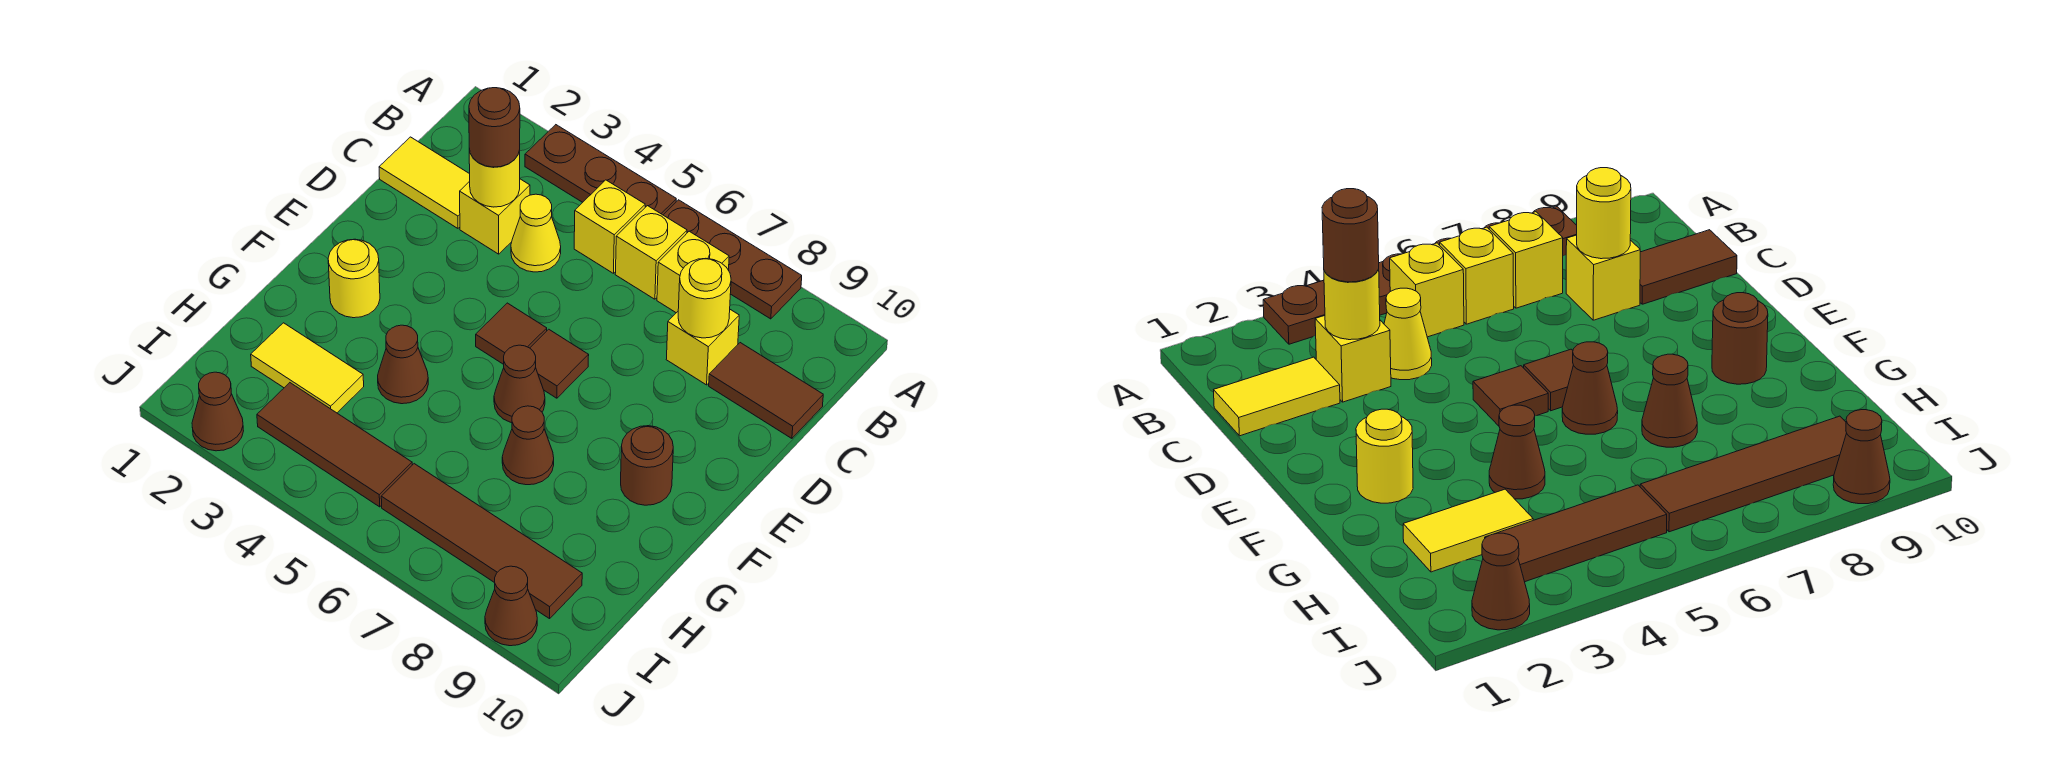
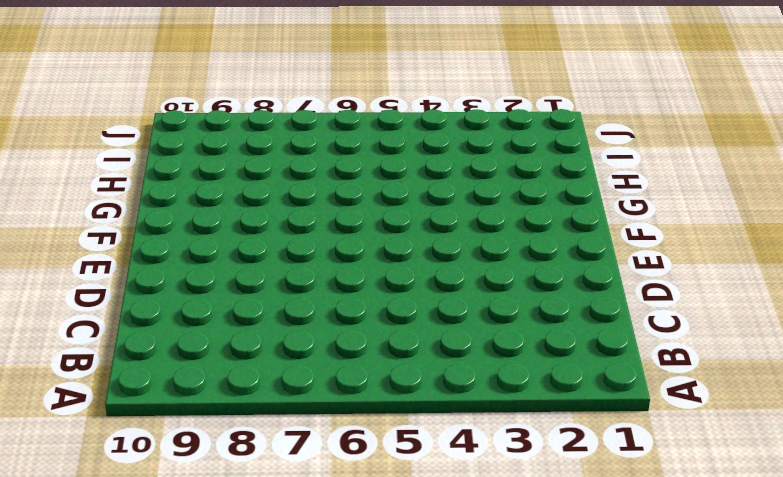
none -> brown plate A3:A5 level 1
none -> brown plate A6:A8 level 1
none -> yellow brick B5 level 1

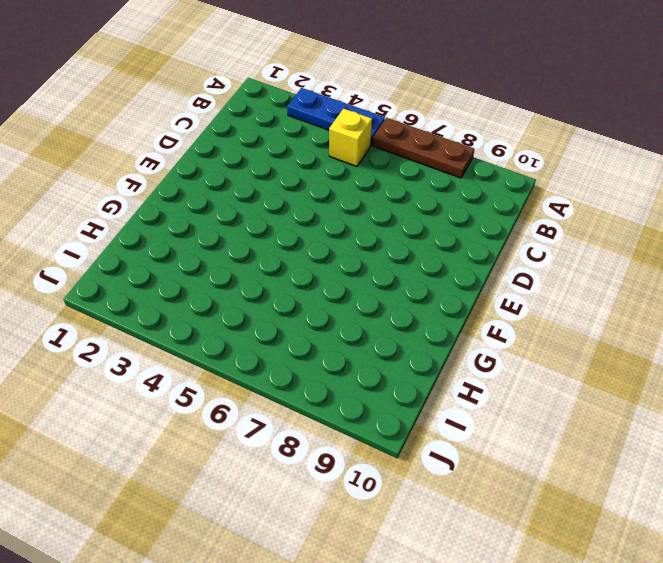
blue plate A3:A5 level 1 -> brown plate A3:A5 level 1
none -> yellow brick B6 level 1
none -> yellow brick B7 level 1
none -> yellow tile C1:C2 level 1

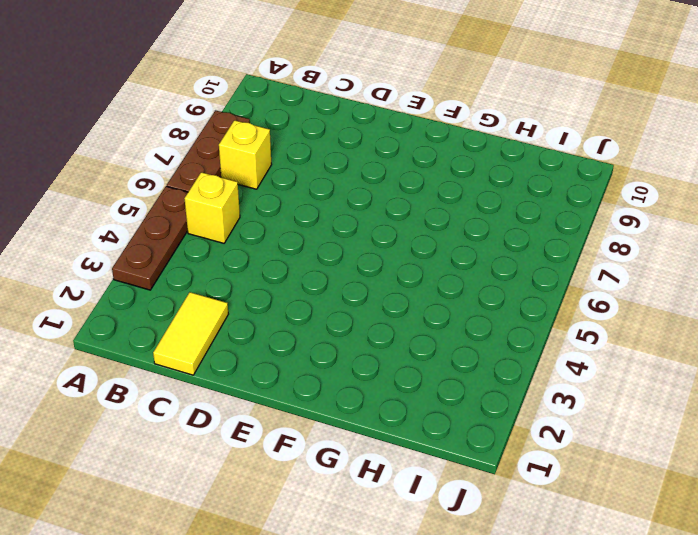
none -> yellow brick B6 level 1
none -> yellow brick C3 level 1
none -> yellow cone C4 level 1

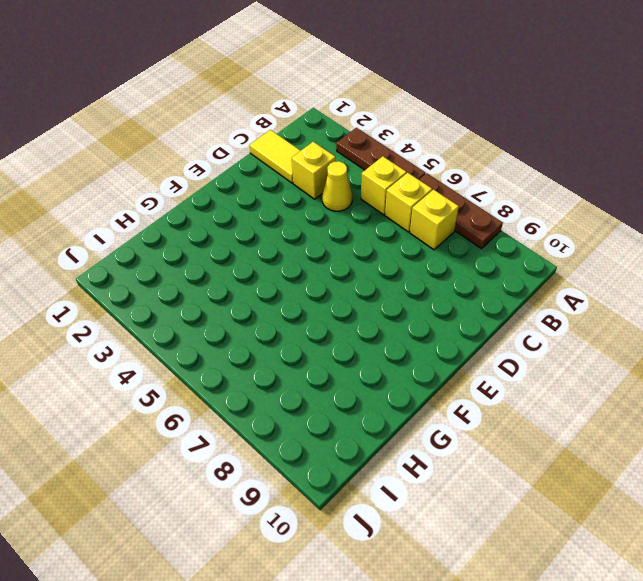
none -> yellow brick C8 level 1
none -> brown tile C9:C10 level 1
none -> brown tile E5 level 1

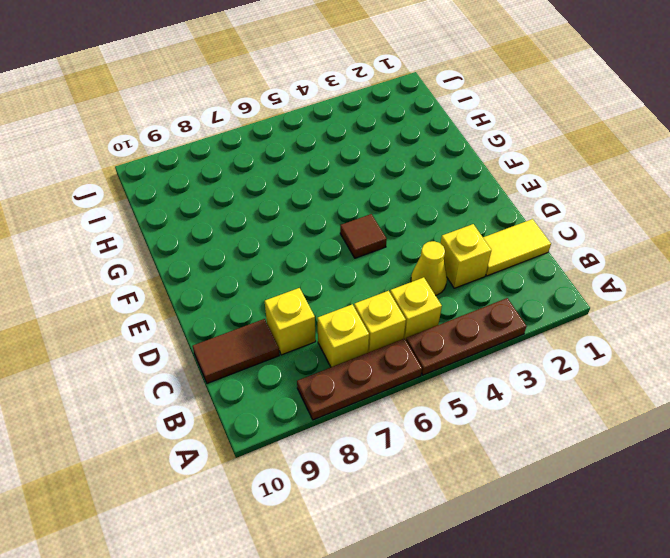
none -> brown tile E6 level 1
none -> yellow round brick F2 level 1
none -> brown cone F6 level 1

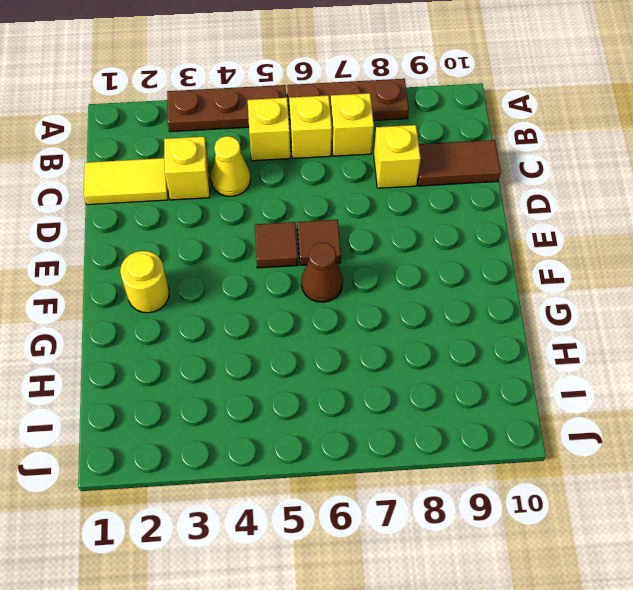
none -> brown round brick F9 level 1
none -> brown cone G4 level 1
none -> brown cone G7 level 1

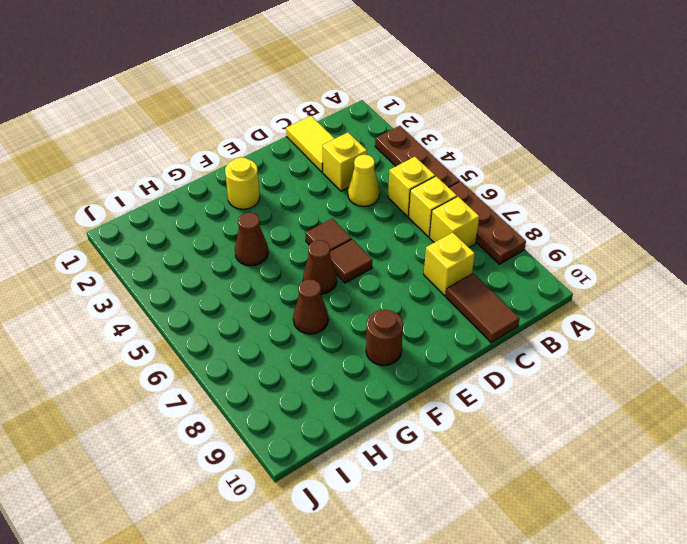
none -> yellow tile H2:H3 level 1
none -> brown tile I3:I5 level 1
none -> brown tile I6:I9 level 1

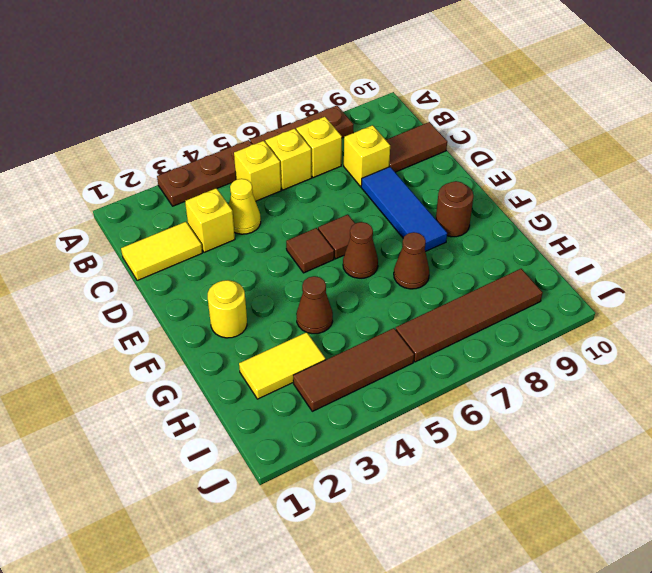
blue tile D8:F8 level 1 -> none
none -> brown cone J2 level 1
none -> brown cone J9 level 1
none -> yellow round brick C3 level 2

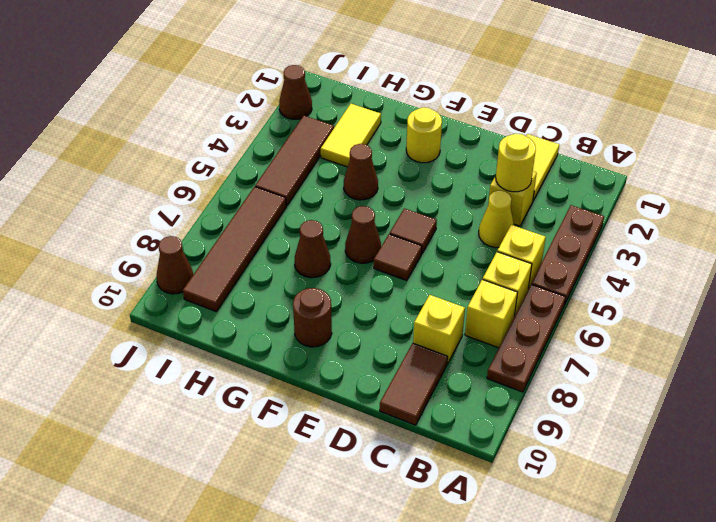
none -> yellow round brick C8 level 2
none -> brown round brick C3 level 3

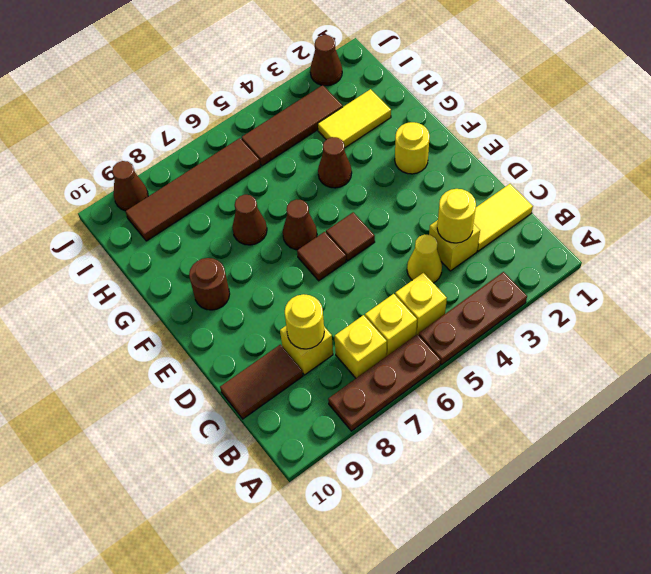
none -> brown round brick C3 level 3

